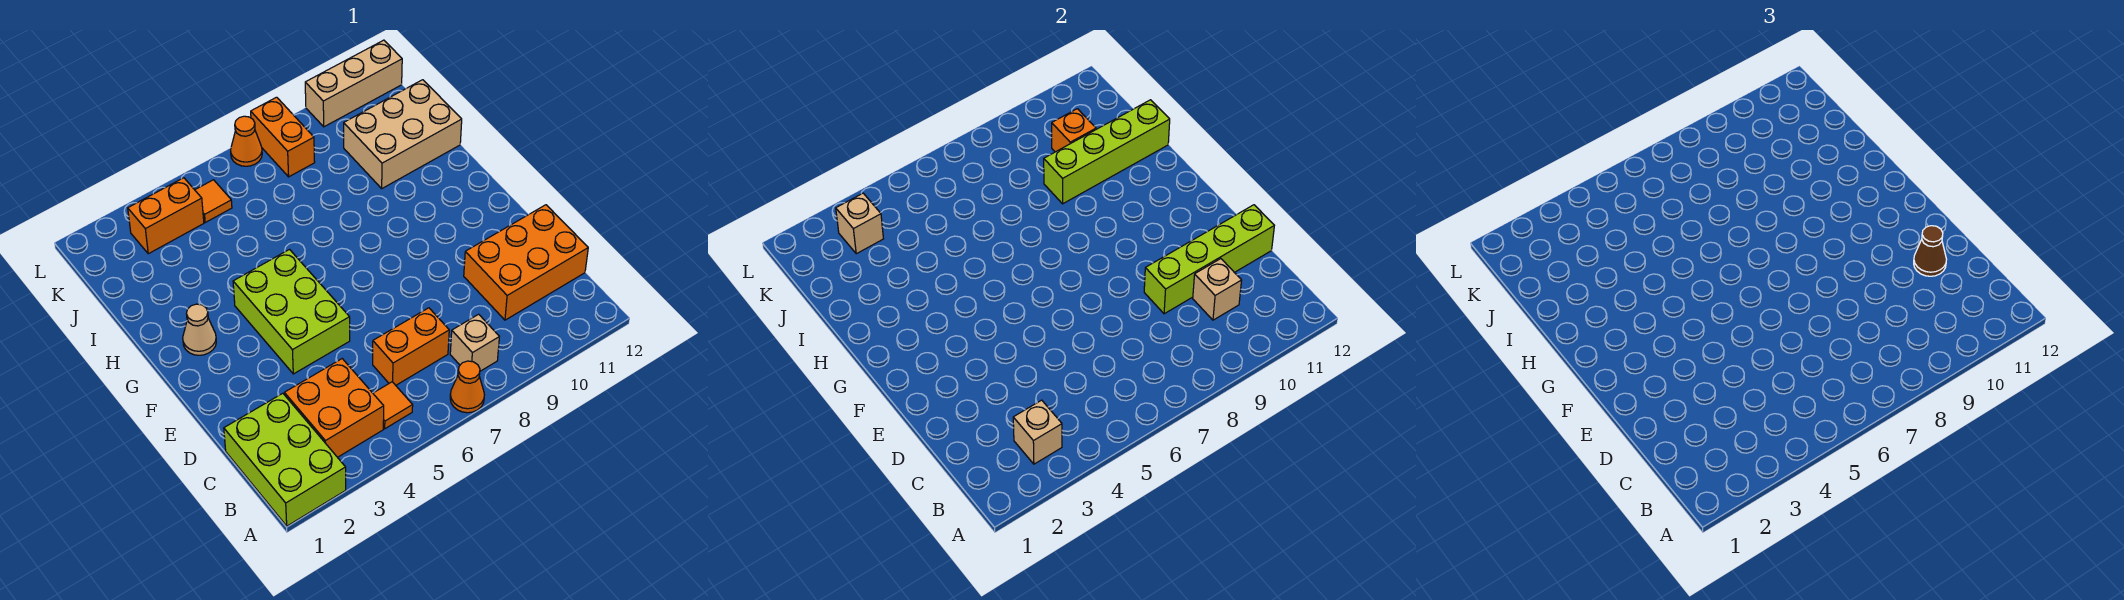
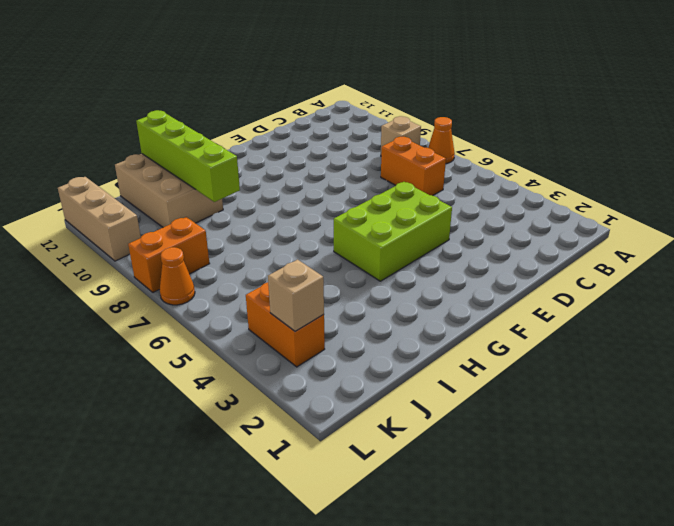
none -> lime brick A1:C2 level 1
none -> orange brick B3:C4 level 1
none -> orange tile B5 level 1

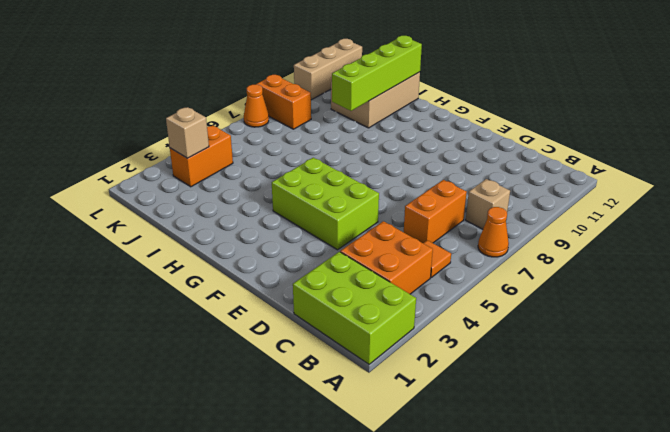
none -> orange brick C10:D12 level 1
none -> tan cone G2 level 1
none -> orange tile K5 level 1

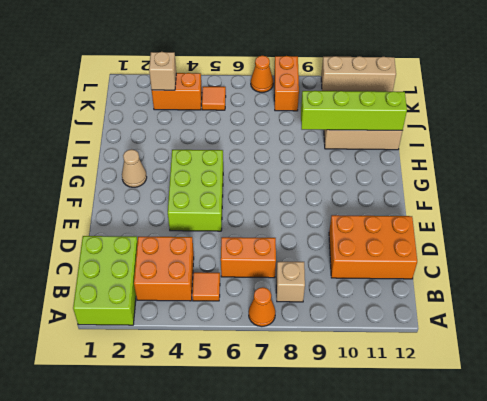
none -> tan brick B3 level 2
none -> tan brick C10 level 2
none -> lime brick D9:D12 level 2

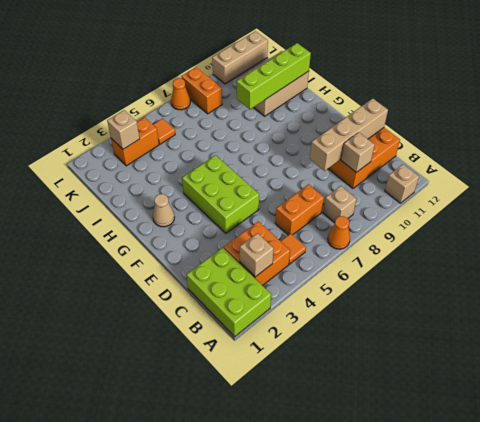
tan brick A11 level 1 -> none
tan brick D9:D12 level 2 -> lime brick D9:D12 level 2
none -> orange brick J10 level 2
none -> brown cone D11 level 3

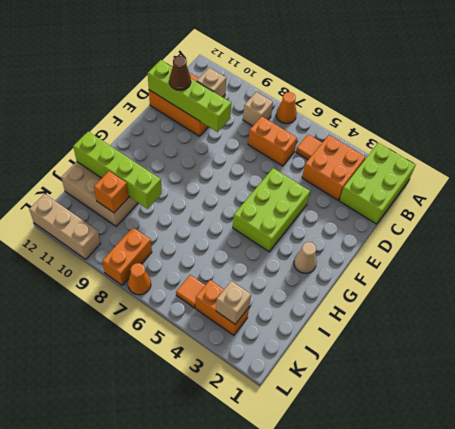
none -> tan brick B3 level 2

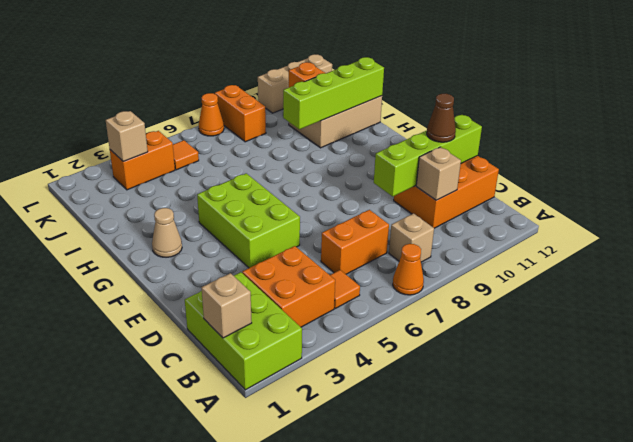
tan brick B1 level 2 -> tan brick B3 level 2

